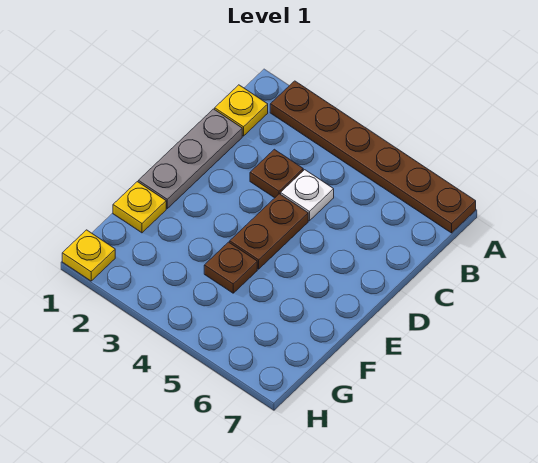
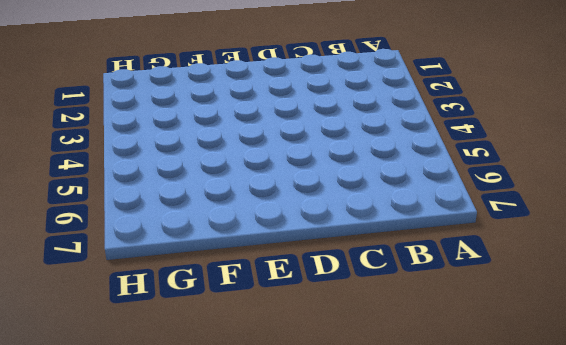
none -> brown plate A2:A7 level 1
none -> yellow plate B1 level 1

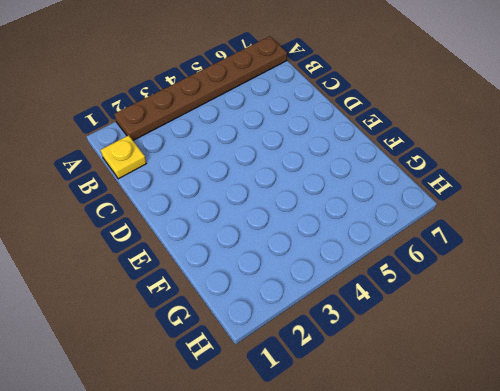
none -> grey plate C1:E1 level 1
none -> brown plate C3 level 1

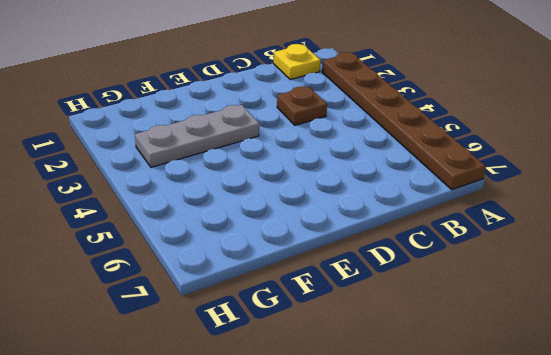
grey plate E3:G3 level 1 -> grey plate C1:E1 level 1
none -> white plate C4 level 1
none -> brown plate D4:E4 level 1

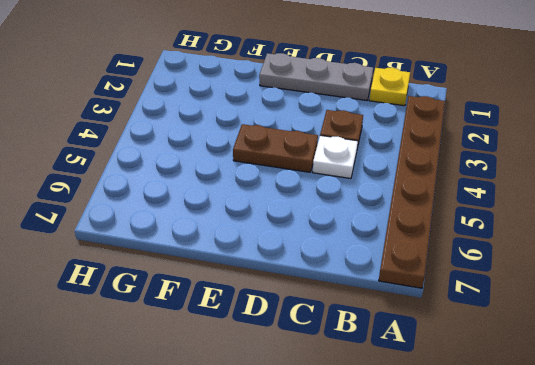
none -> yellow plate F1 level 1
none -> brown plate F4 level 1

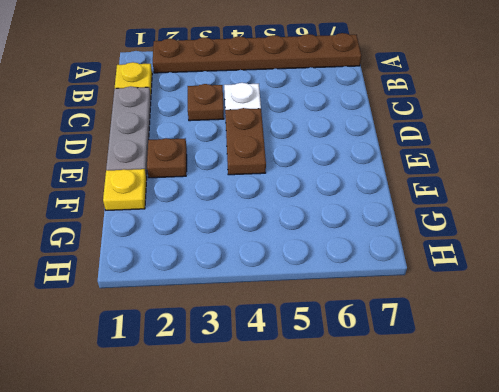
brown plate E2 level 1 -> brown plate F4 level 1
none -> yellow plate H1 level 1

